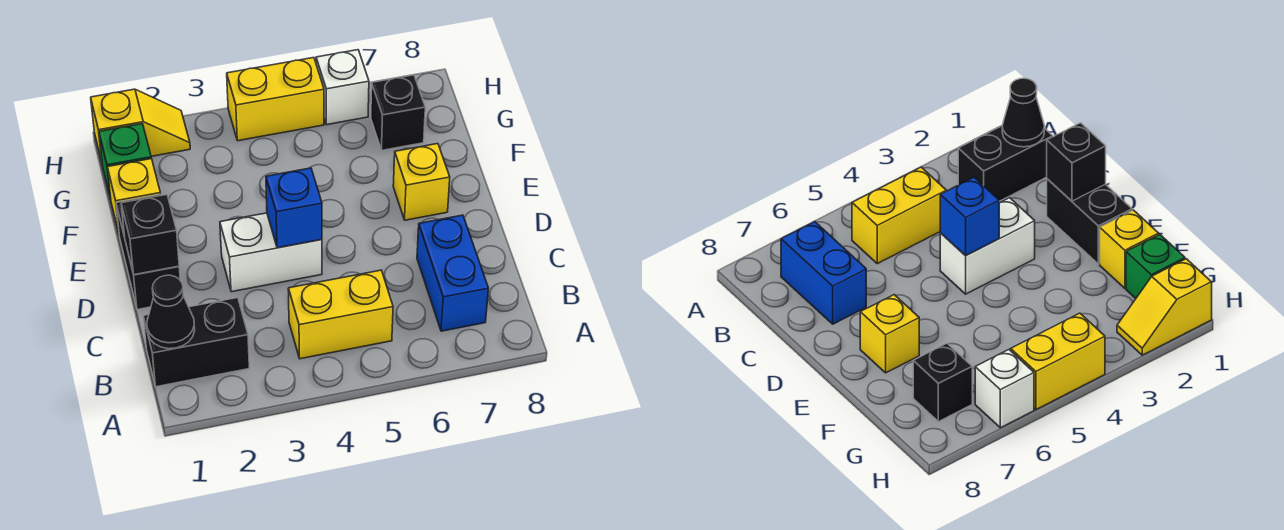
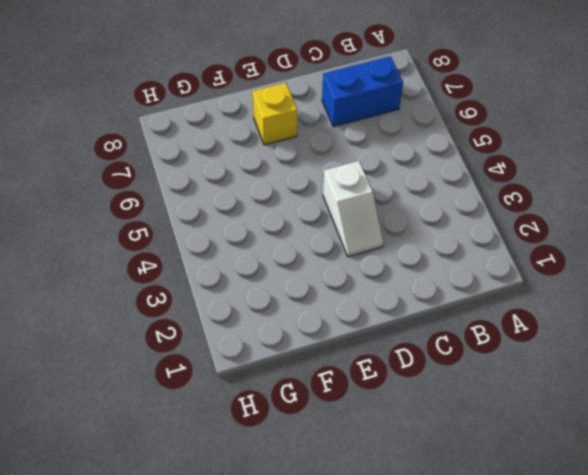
white slope D3:D4 level 1 top 4 -> white brick D3:D4 level 1
none -> black brick B1:B2 level 1
none -> yellow brick B4:B5 level 1
none -> black brick D1:E1 level 1

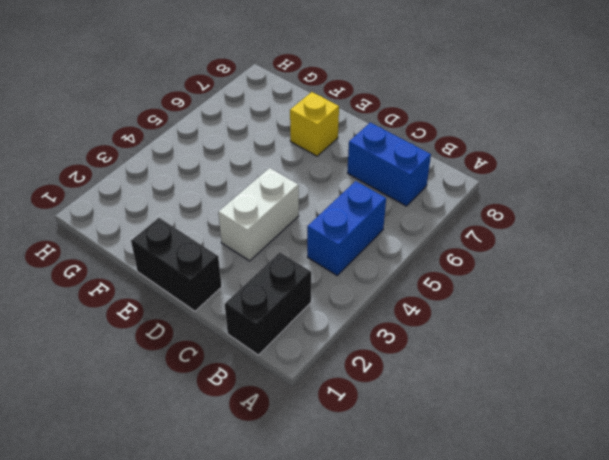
blue brick B4:B5 level 1 -> yellow brick B4:B5 level 1
none -> yellow brick F1 level 1
none -> green brick G1 level 1
none -> black brick G7 level 1

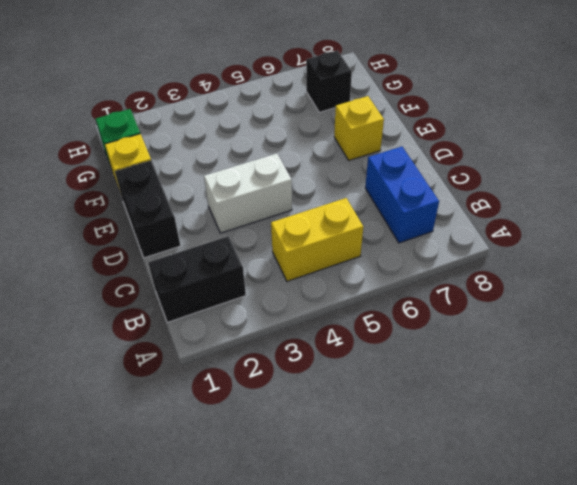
none -> yellow slope H1:H2 level 1 top 1
none -> yellow brick H4:H5 level 1
none -> white brick H6 level 1

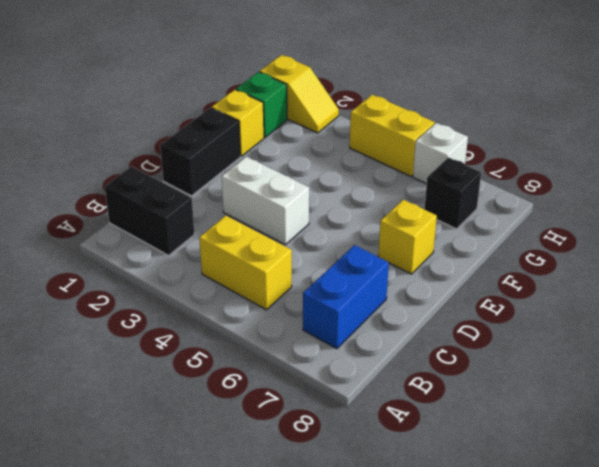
none -> black cone B1 level 2
none -> black brick D1 level 2
none -> blue brick D4 level 2

